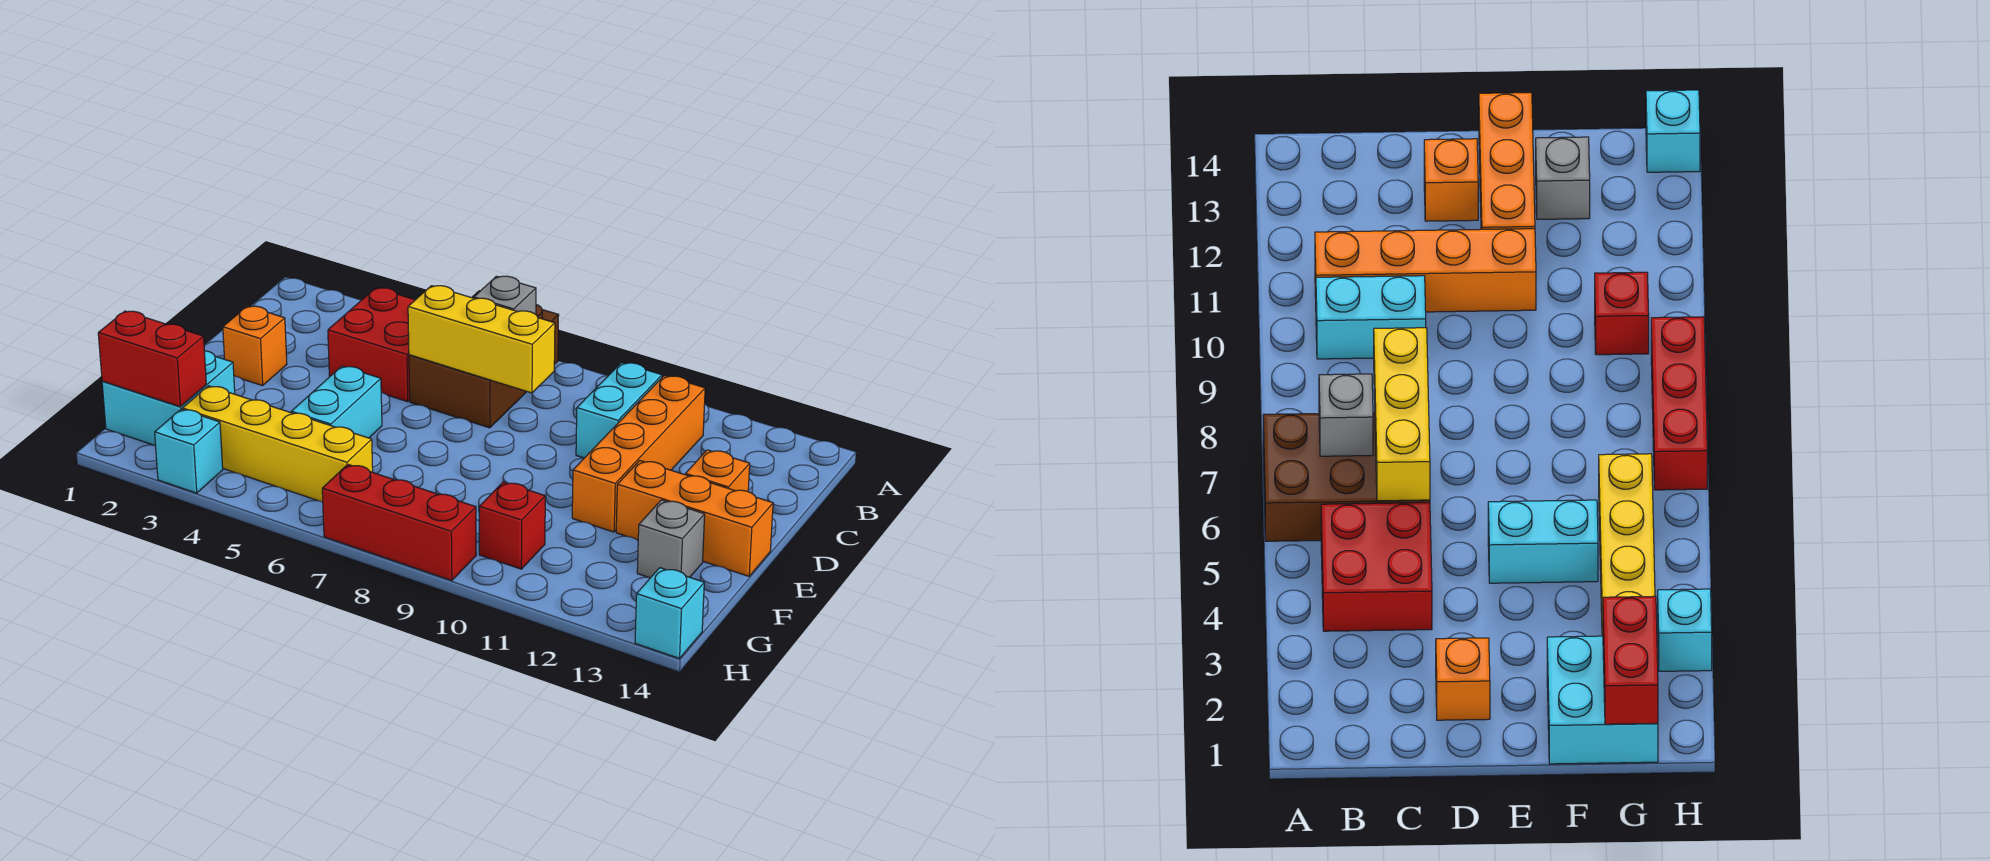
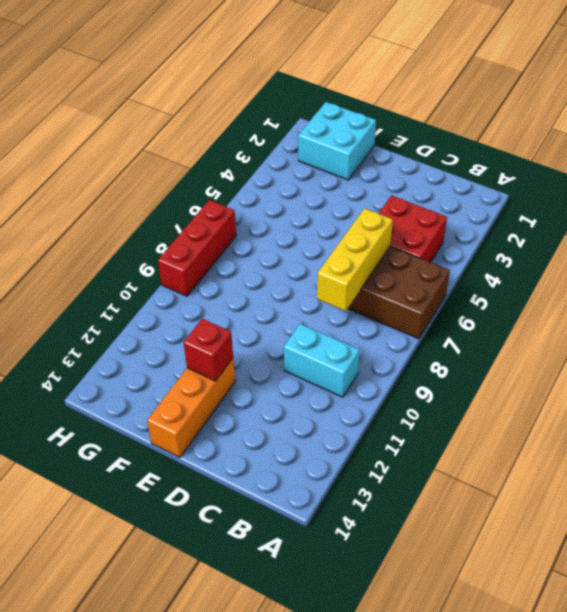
red brick E12 level 2 -> red brick G10 level 1
none -> orange brick B11:E11 level 1
none -> orange brick D2 level 1
none -> orange brick D13 level 1

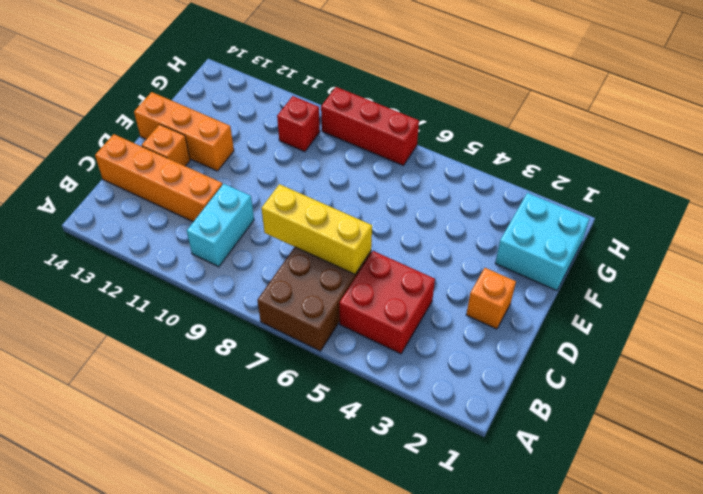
orange brick C11:C14 level 1 -> orange brick B11:E11 level 1
none -> cyan brick E5:F5 level 1
none -> grey brick F13 level 1
none -> yellow brick G3:G6 level 1

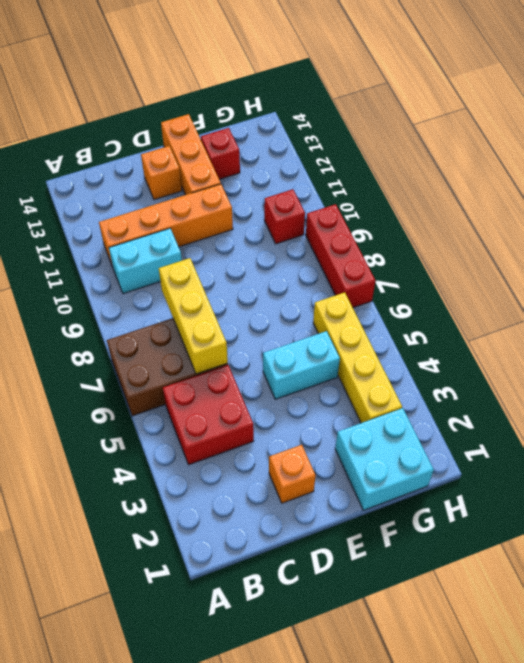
red brick F13 level 1 -> grey brick F13 level 1
none -> cyan brick H3 level 1
none -> cyan brick H14 level 1
none -> grey brick B7 level 2

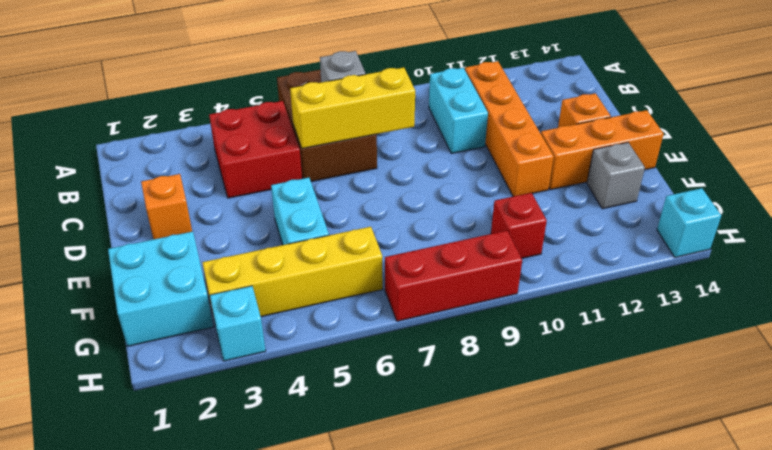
none -> red brick G1:G2 level 2

